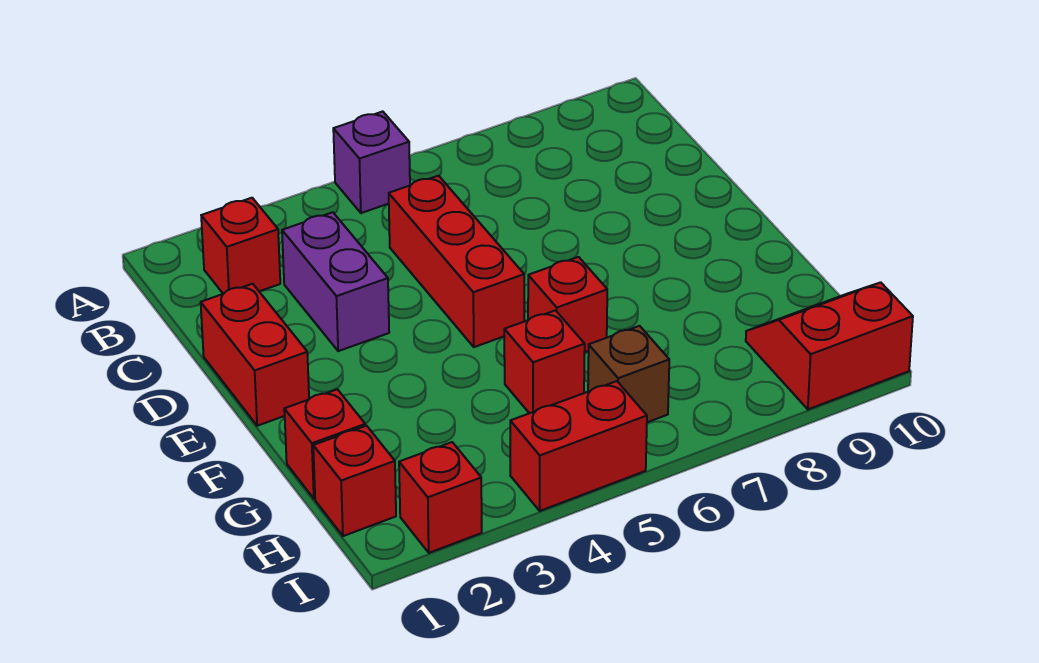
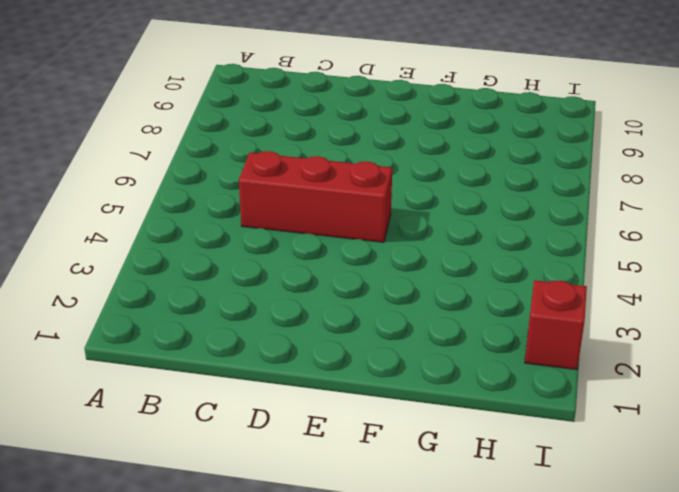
none -> purple brick A5 level 1
none -> red brick B2 level 1
none -> purple brick C3:D3 level 1

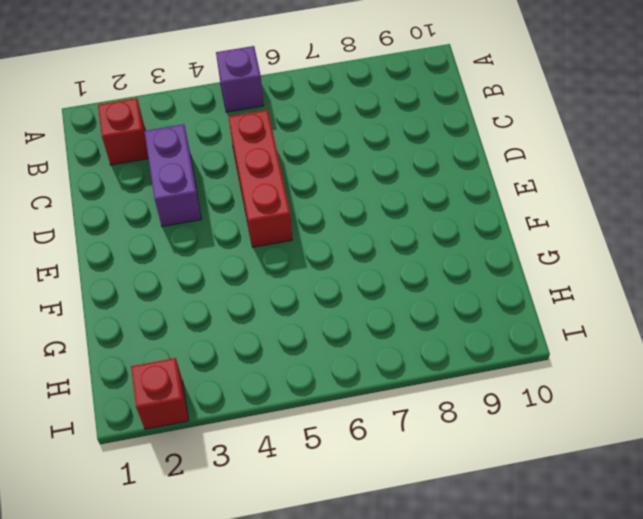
none -> red brick D1:E1 level 1
none -> red brick F6 level 1
none -> red brick G1 level 1

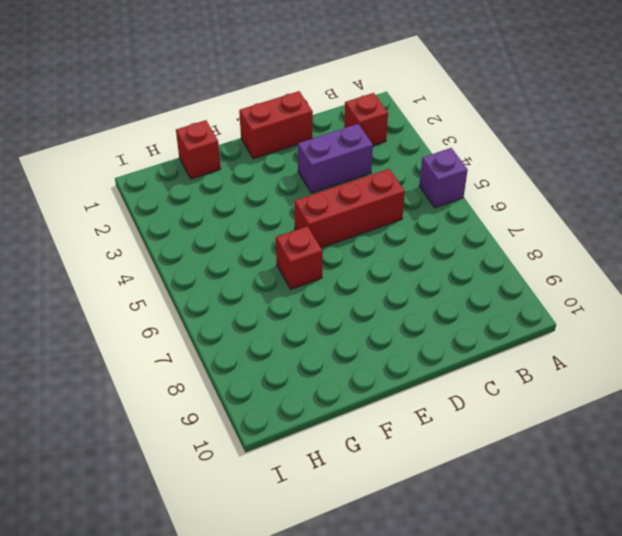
none -> red brick G5 level 1
none -> red brick H1 level 1
none -> brown brick H6 level 1

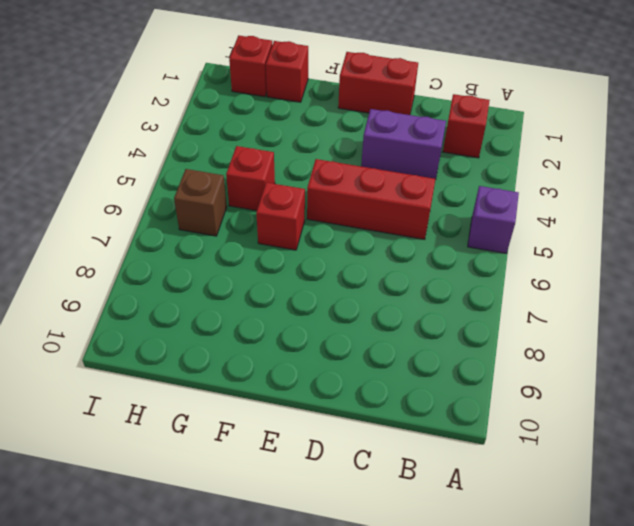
none -> red slope H9:I10 level 1 top I
none -> red brick I2 level 1
none -> red brick I4:I5 level 1

